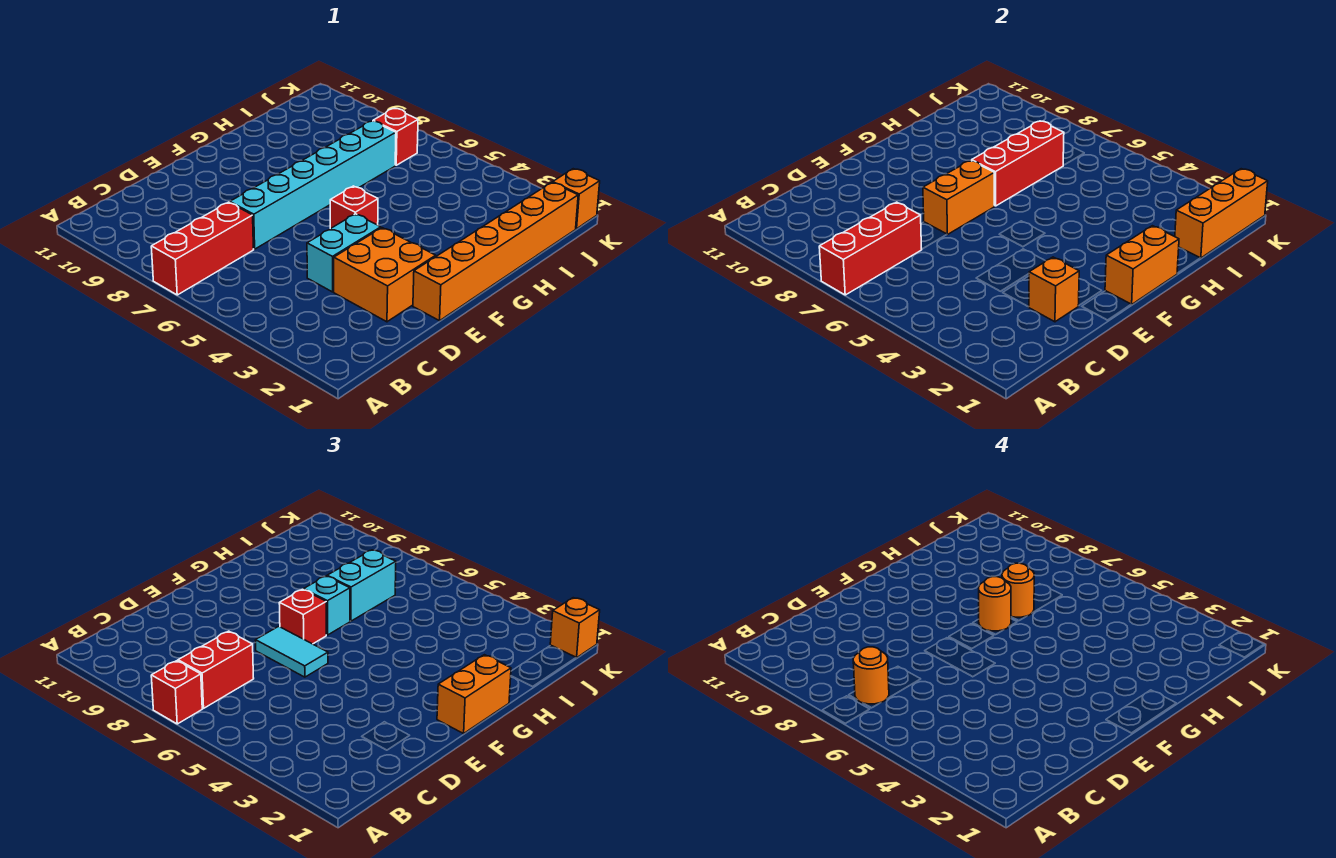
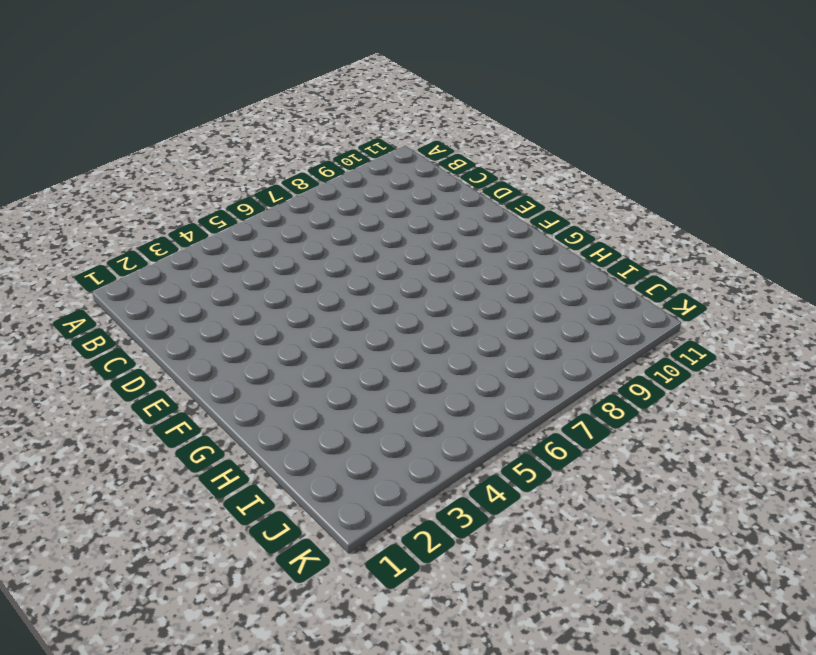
none -> red brick A7:C7 level 1
none -> orange brick D2:E3 level 1
none -> cyan brick D4:E4 level 1

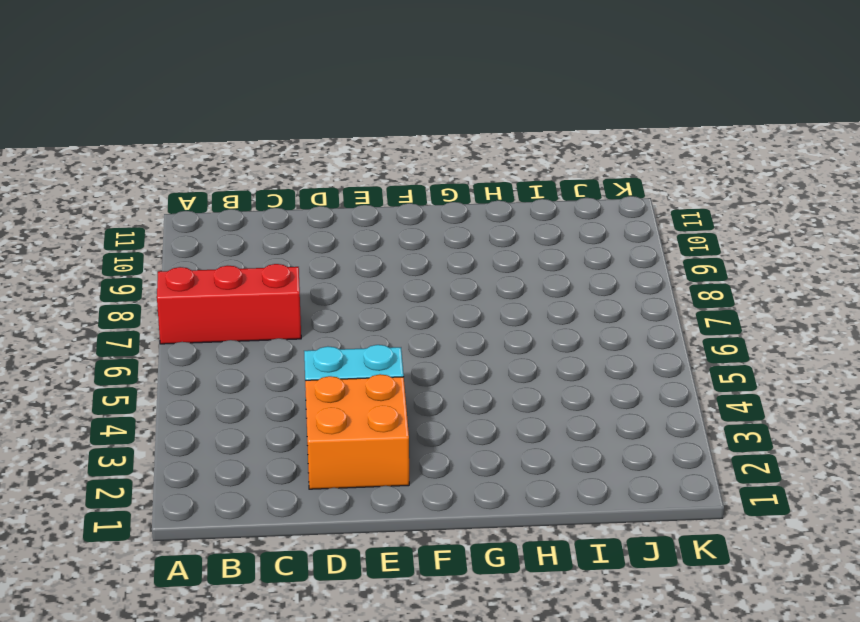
none -> cyan brick D7:I7 level 1
none -> orange brick E1:J1 level 1
none -> red brick F5 level 1

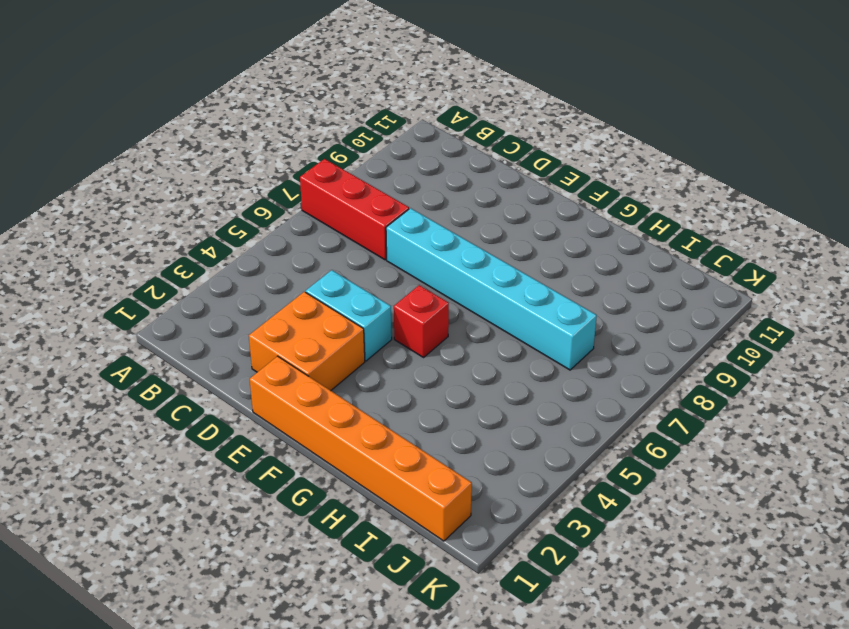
none -> red brick J7 level 1
none -> orange brick K1 level 1
none -> red brick A7:C7 level 2

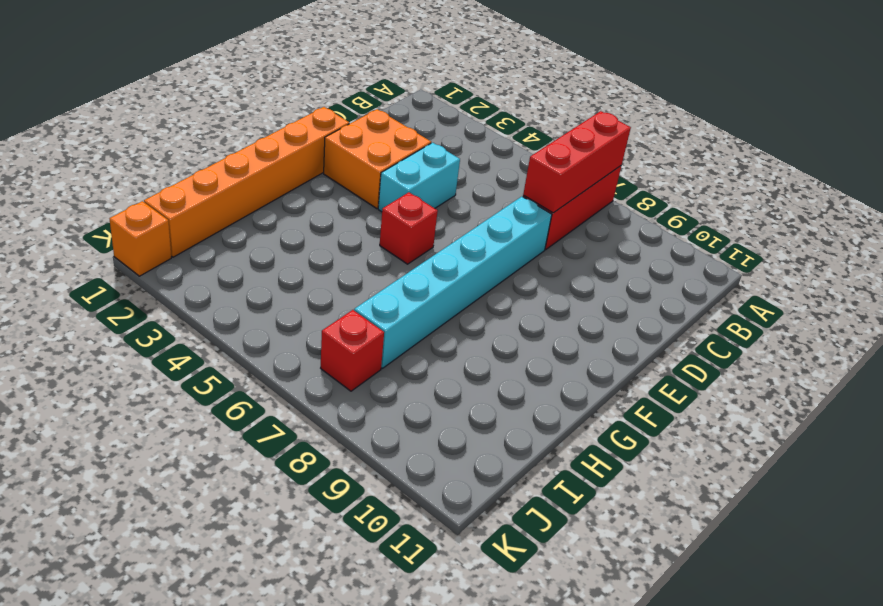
none -> orange brick D2 level 2
none -> orange brick E7:F7 level 2
none -> orange brick F1:G1 level 2

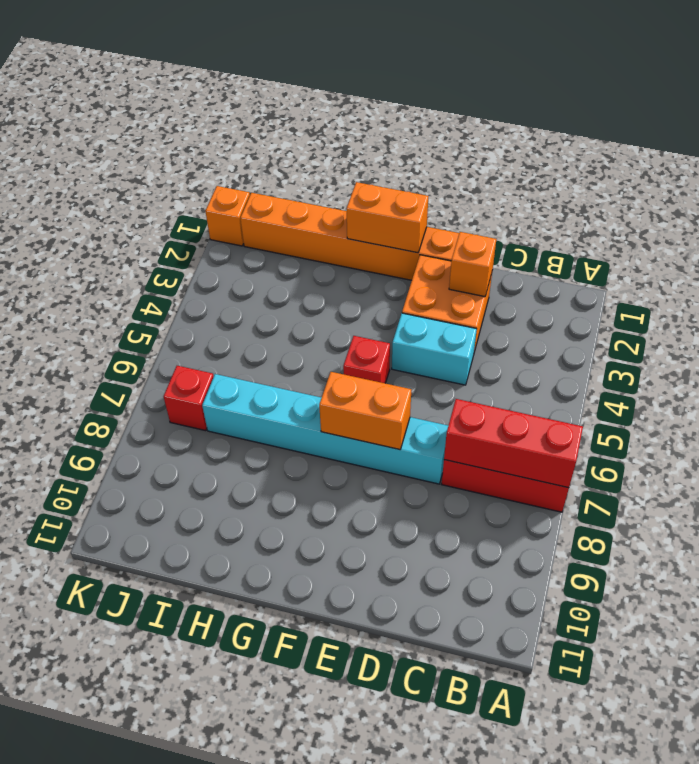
none -> red brick G7:I7 level 2
none -> orange brick I1:K1 level 2
none -> red brick A7 level 3

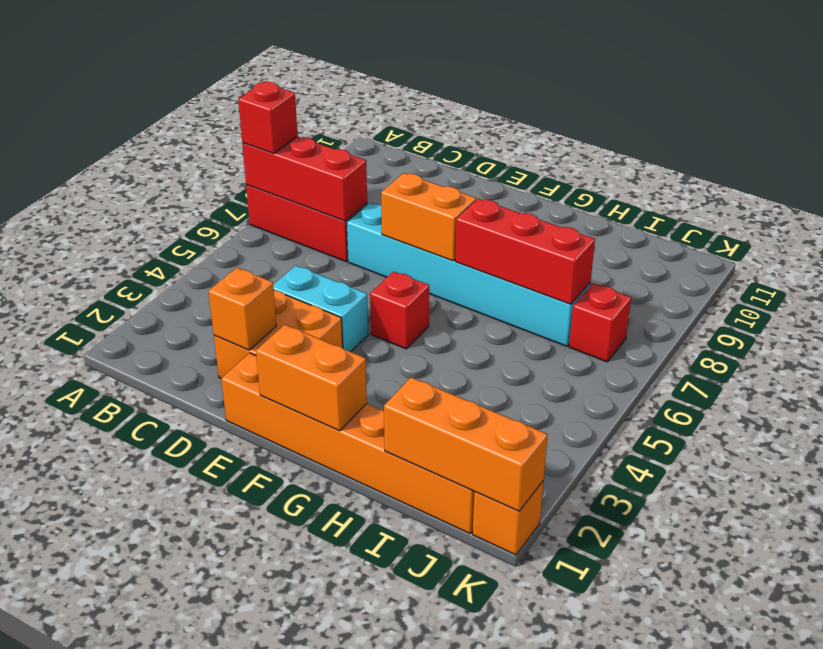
none -> red brick B7:C7 level 3
none -> cyan tile E6:E7 level 3
none -> orange brick F1:G1 level 3

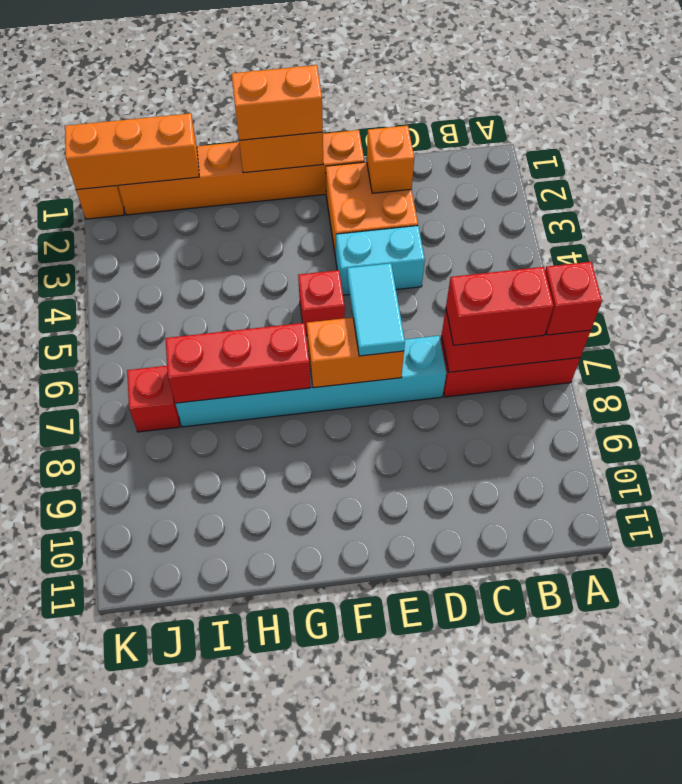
none -> red brick F7 level 3
none -> cyan brick G7 level 3
none -> cyan brick H7:I7 level 3

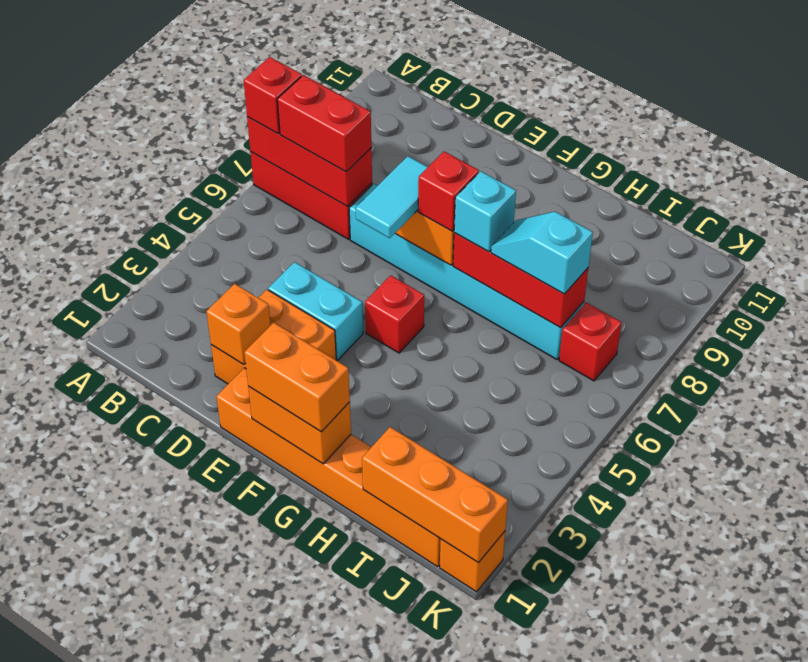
cyan slope H7:I7 level 3 top I -> cyan brick H7:I7 level 3
none -> orange brick K1 level 3
none -> orange round brick B7 level 4
none -> orange round brick G7 level 4

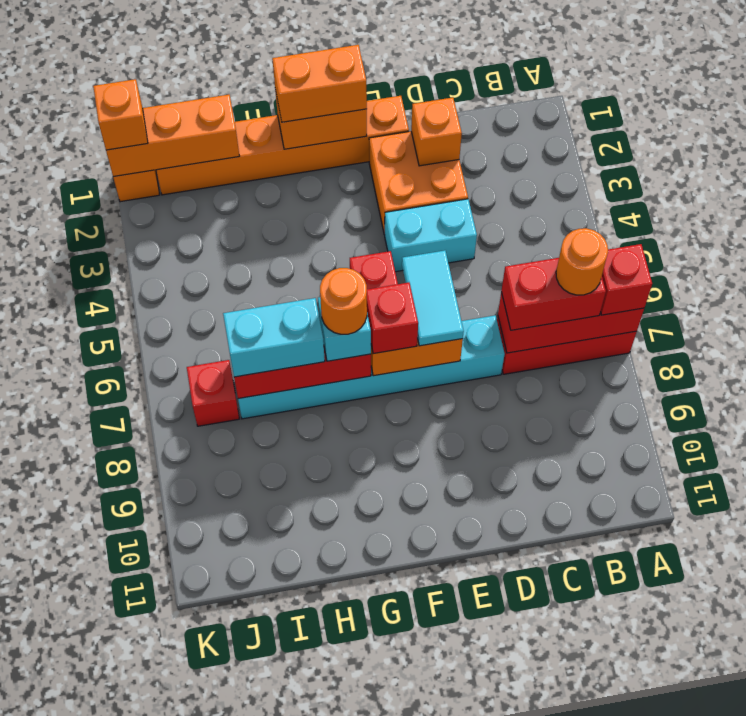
none -> orange round brick H7 level 4

